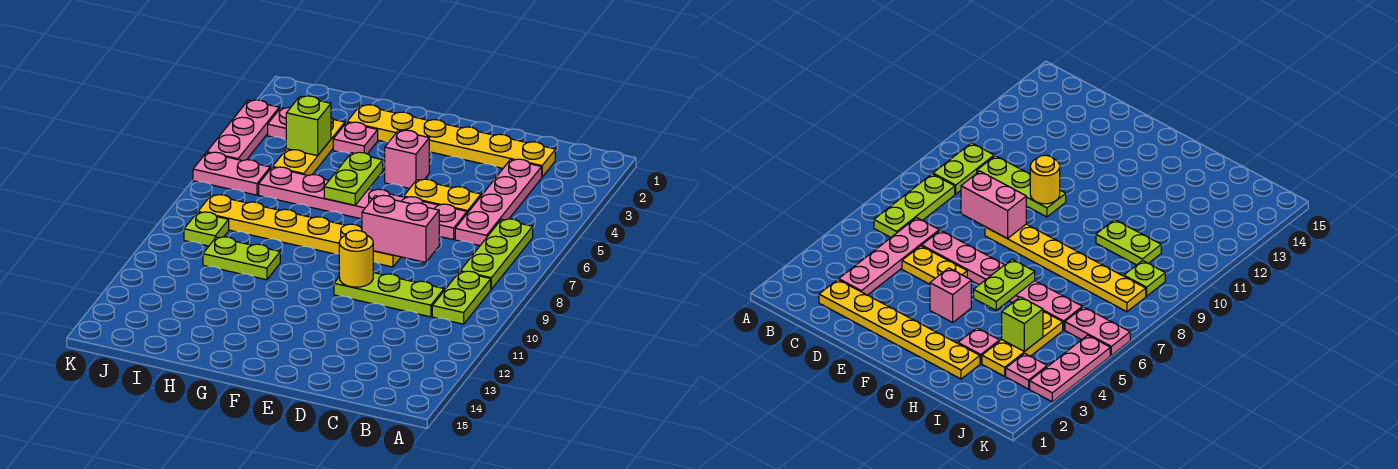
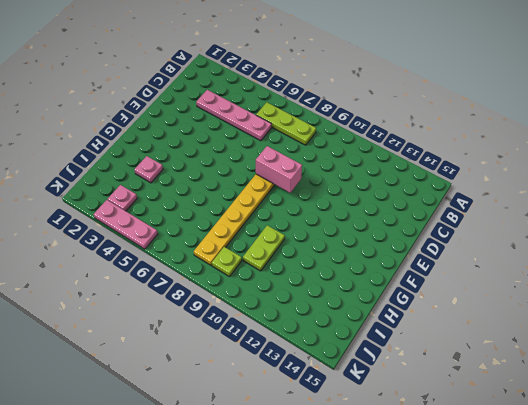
pink brick E8:E9 level 2 -> pink brick D8:E8 level 2
none -> lime plate B9:B10 level 1
none -> yellow plate C2:H2 level 1
none -> lime plate C10:E10 level 1

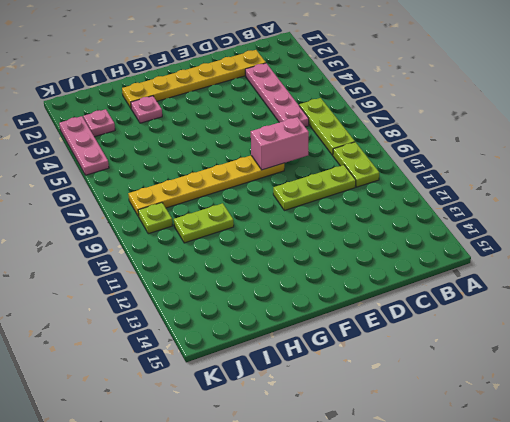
none -> yellow plate D5:E5 level 1
none -> pink plate D6:I6 level 1
none -> pink brick F4 level 1

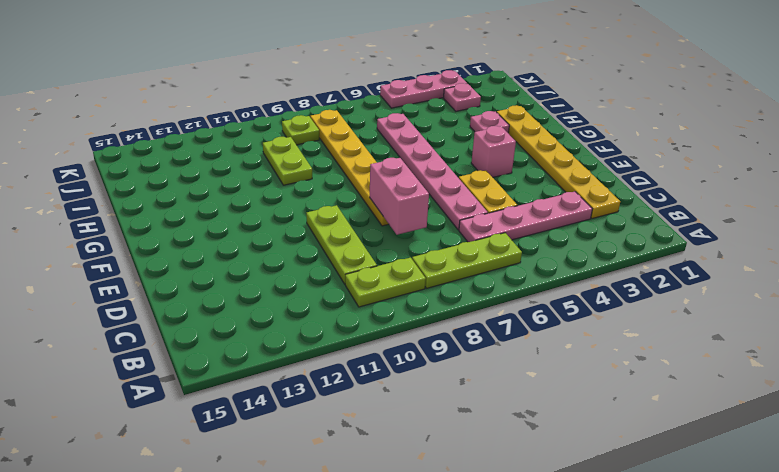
none -> yellow plate I3:I5 level 1
none -> pink plate J6:K6 level 1
none -> yellow round brick E10 level 2

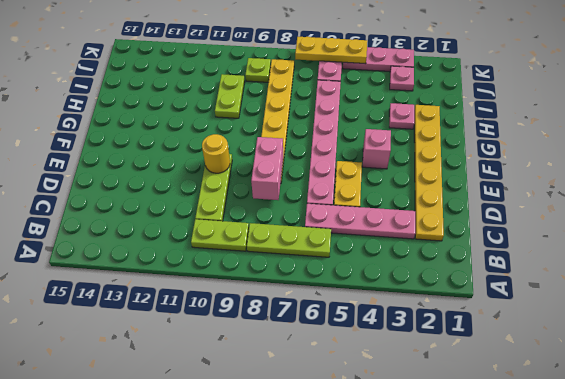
yellow plate K5:K7 level 2 -> yellow plate I3:I5 level 1
none -> lime plate G5:G6 level 2
none -> lime brick I4 level 2

